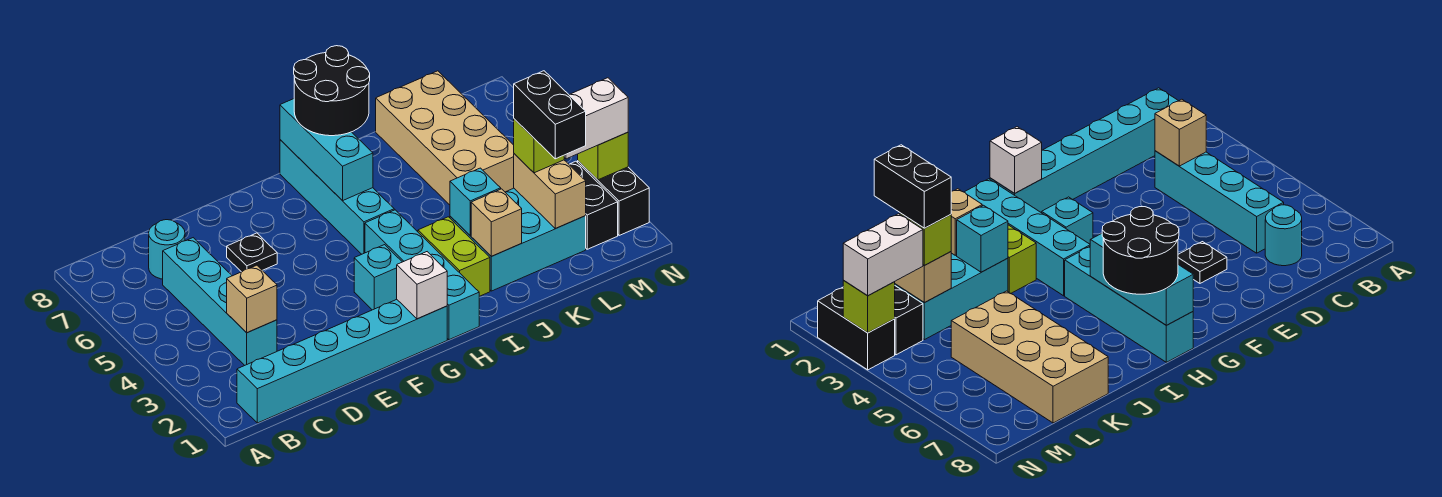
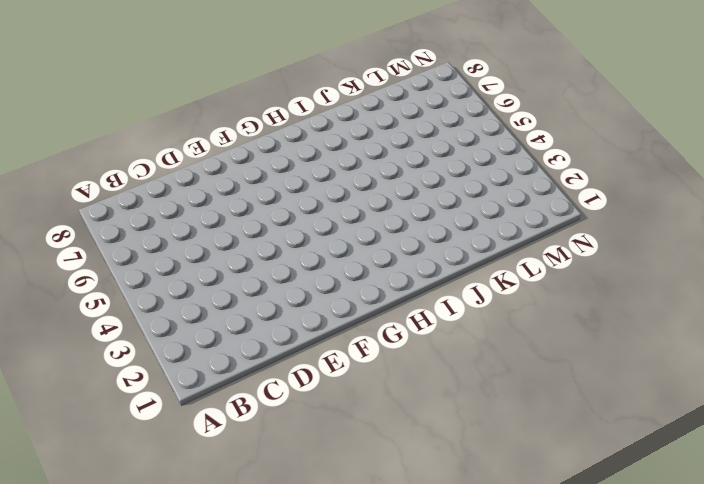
none -> cyan brick B1:G1 level 1
none -> cyan brick C3:C6 level 1
none -> cyan round brick C7 level 1

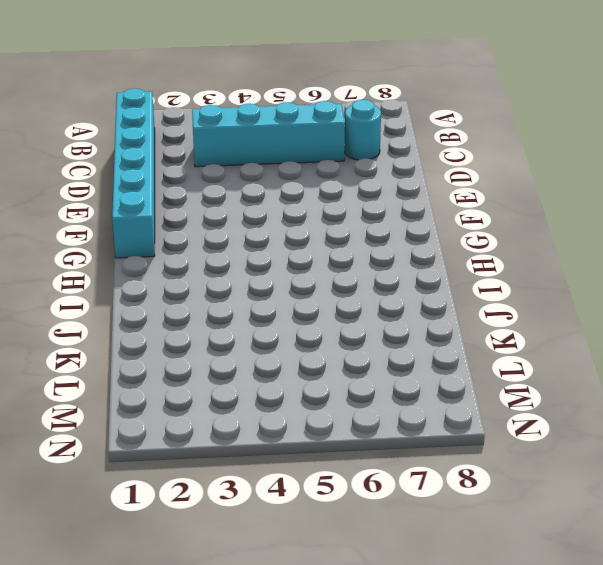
none -> black plate E6 level 1
none -> cyan brick G3 level 1
none -> cyan brick H1:H4 level 1

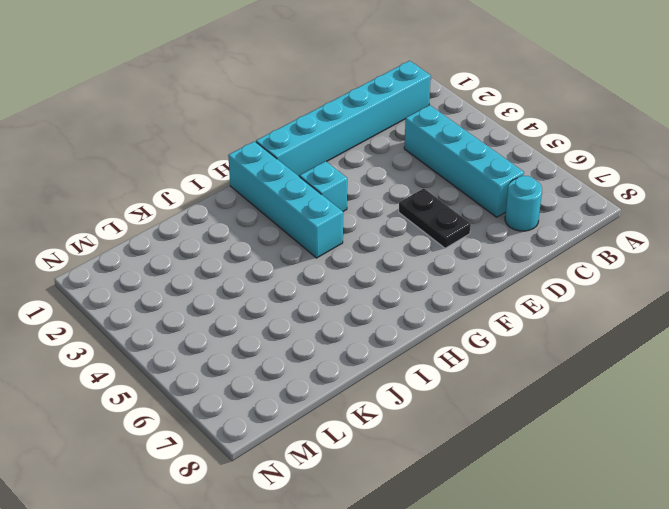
black plate E5:E6 level 1 -> black plate E6 level 1
none -> cyan brick H5:H8 level 1
none -> lime brick I2:I3 level 1
none -> cyan brick J2:L3 level 1

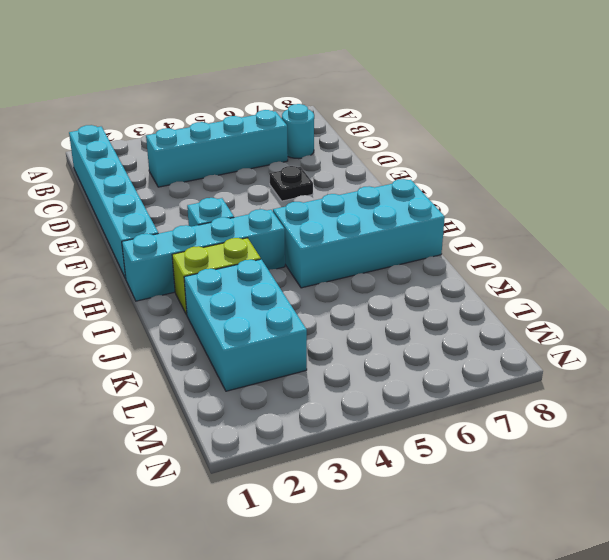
cyan brick H5:I8 level 1 -> cyan brick H5:H8 level 1
none -> tan brick K5:L8 level 1
none -> black brick M2:M3 level 1
none -> black brick N2:N3 level 1

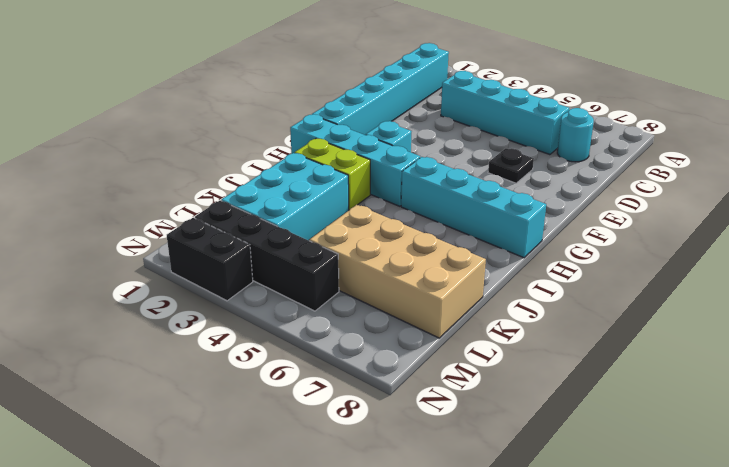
black brick M2:M5 level 1 -> black brick M2:M3 level 1
none -> tan brick C3 level 2
none -> white brick G1 level 2
none -> cyan brick H6:H8 level 2

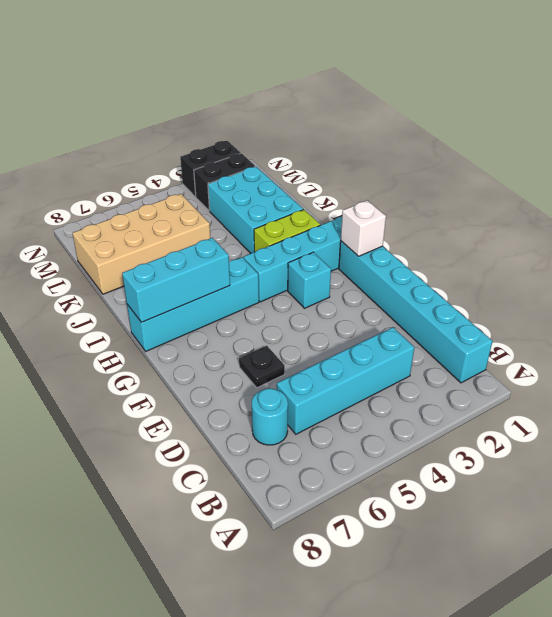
none -> tan brick C3 level 2
none -> tan brick J2 level 2
none -> cyan brick J3 level 2

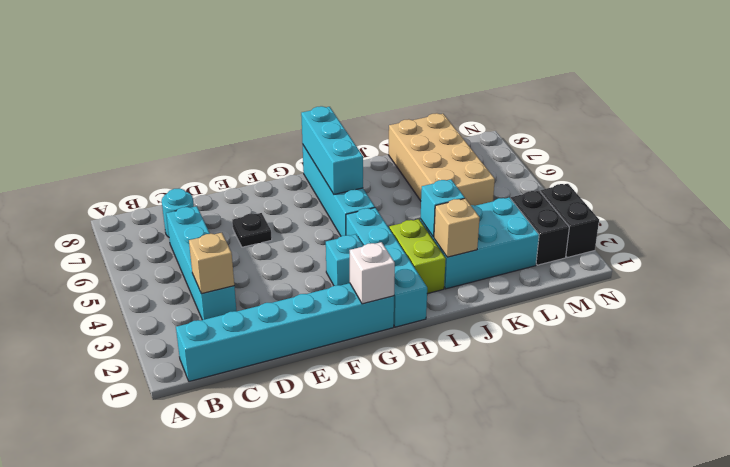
none -> tan brick L2:L3 level 2
none -> lime brick N3 level 2
none -> black round brick H7:I8 level 3

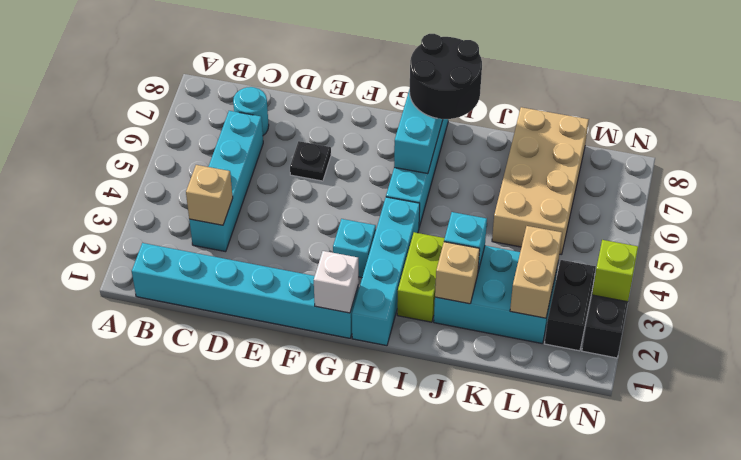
none -> lime brick L3 level 3
none -> white brick M3:N3 level 3
none -> black brick L2:L3 level 4

